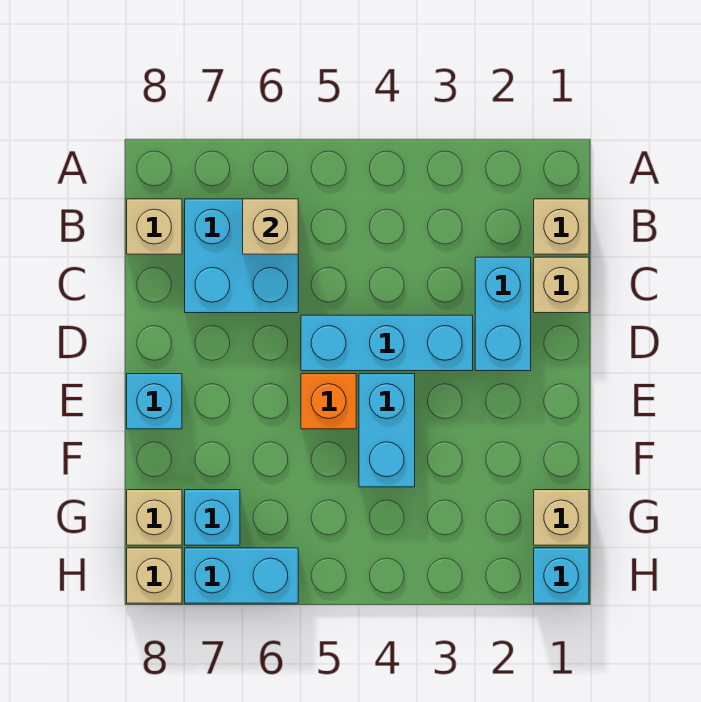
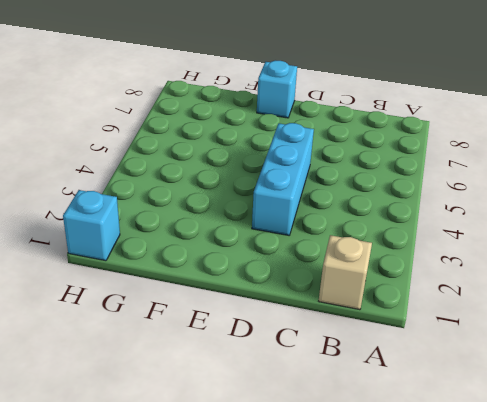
none -> cyan brick B6:C7 level 1
none -> tan brick B8 level 1
none -> tan brick C1 level 1

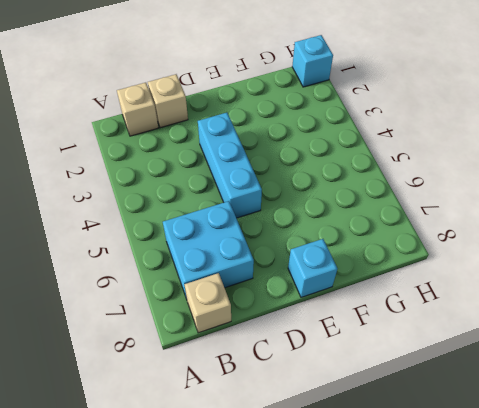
none -> cyan brick C2:D2 level 1
none -> cyan brick E4:F4 level 1
none -> orange brick E5 level 1

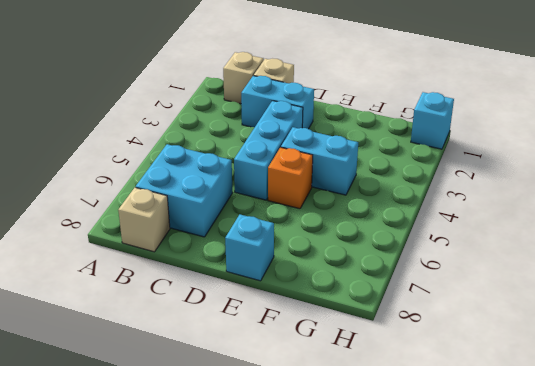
none -> tan brick G1 level 1
none -> cyan brick G7 level 1
none -> tan brick G8 level 1

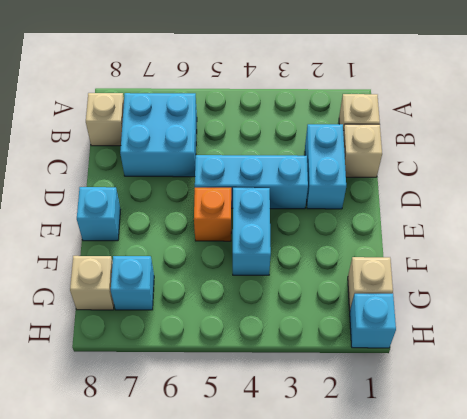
none -> cyan brick H6:H7 level 1
none -> tan brick H8 level 1
none -> tan brick B6 level 2

